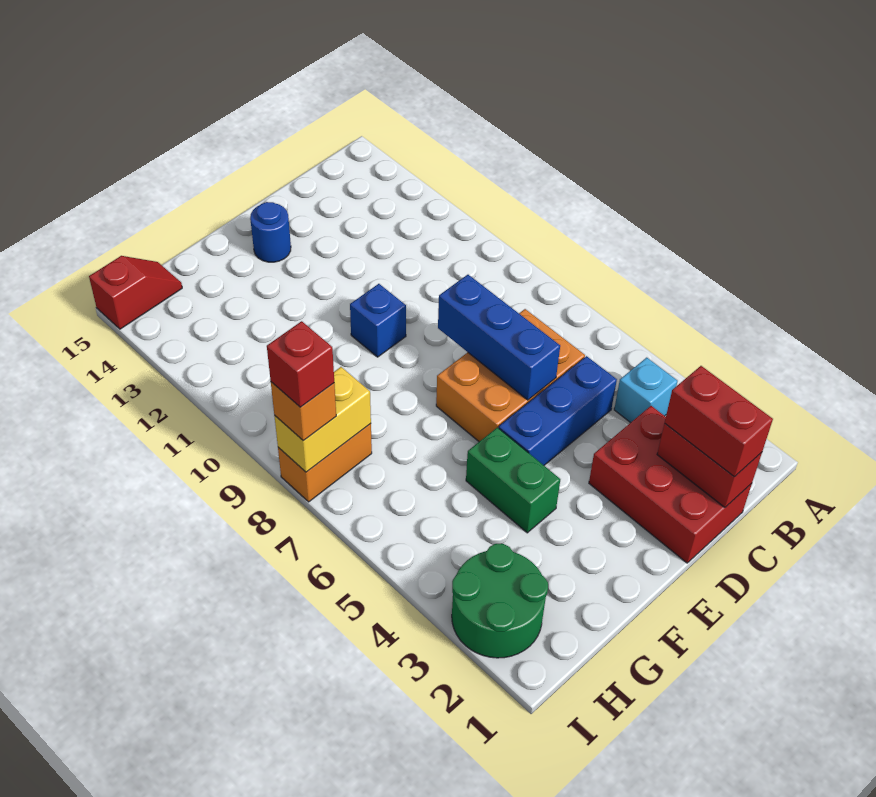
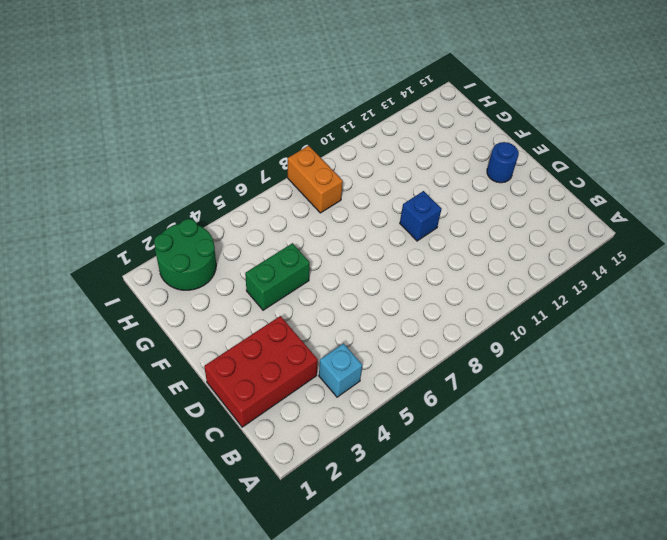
none -> blue brick C5:E5 level 1
none -> orange brick C6:E7 level 1
none -> red slope H15:I15 level 1 top I

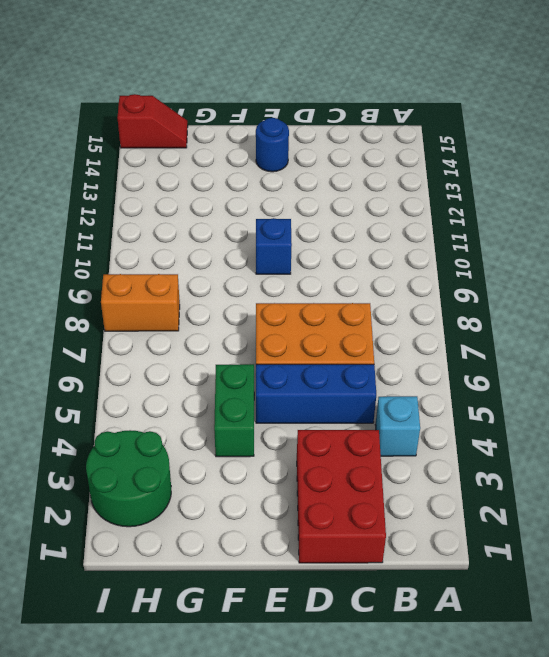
none -> red brick C1:C2 level 2
none -> blue brick D6:D8 level 2
none -> yellow brick H8:I8 level 2

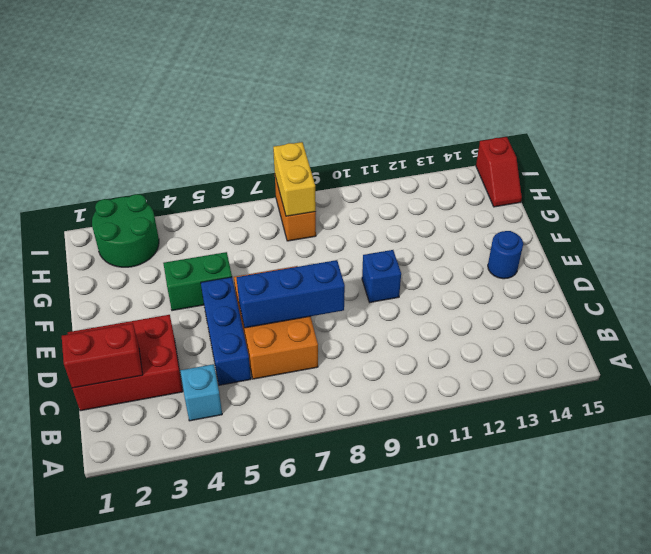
none -> red brick C1:C2 level 3
none -> orange brick I8 level 3
none -> red brick I8 level 4

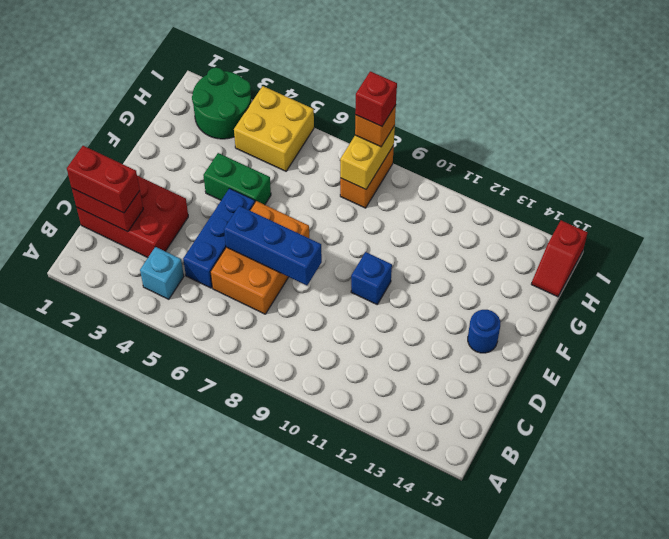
yellow brick H4:I5 level 1 -> none

